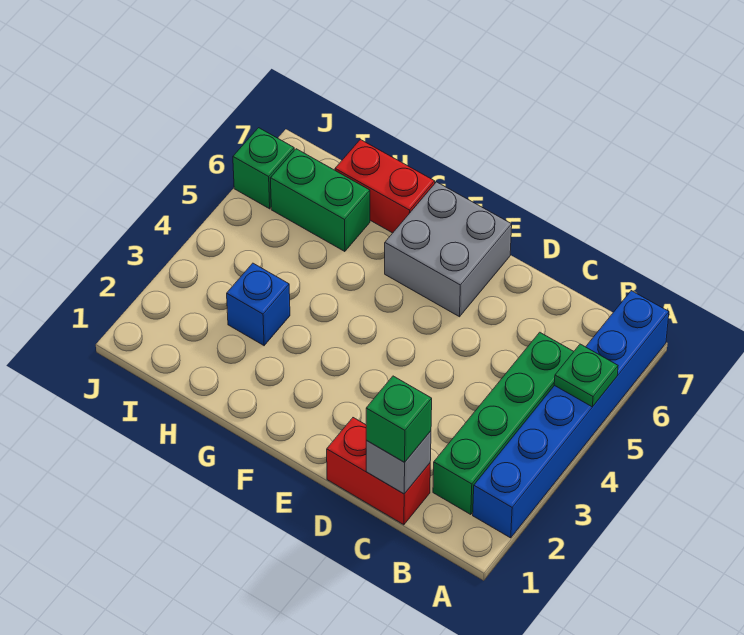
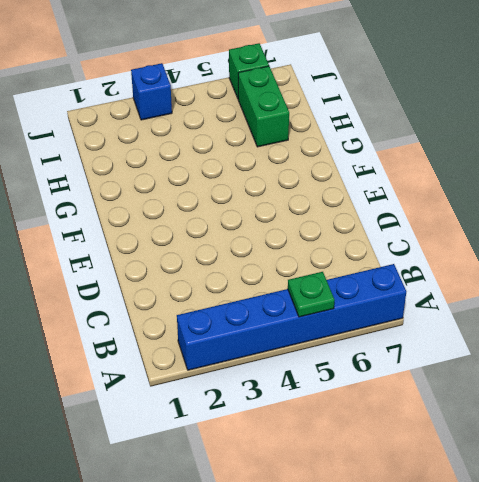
blue brick J3 level 1 -> blue brick H3 level 1
none -> green brick B2:B5 level 1
none -> red brick C1:D1 level 1

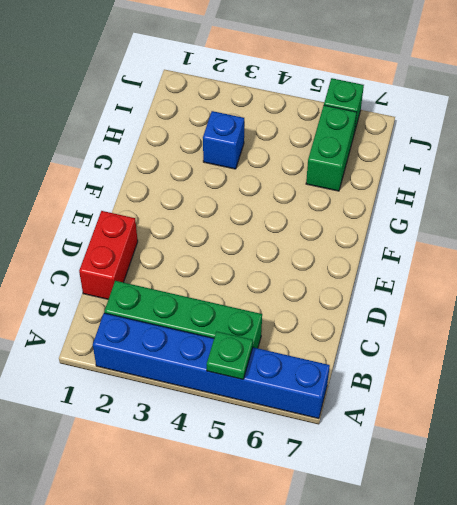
none -> grey brick E6:F7 level 1
none -> red brick G7:H7 level 1

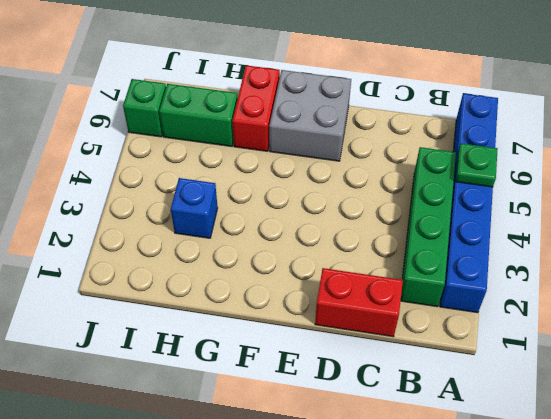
red brick G6:G7 level 1 -> red brick G7:H7 level 1
none -> grey brick C1 level 2
none -> green brick C1 level 3

